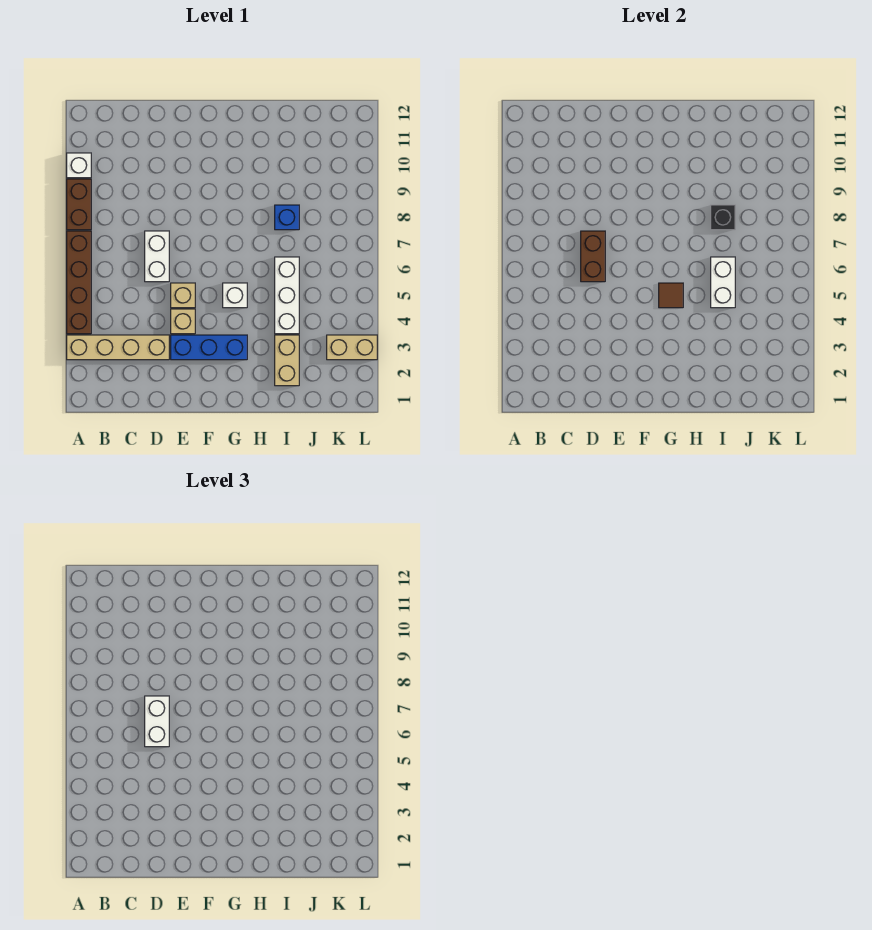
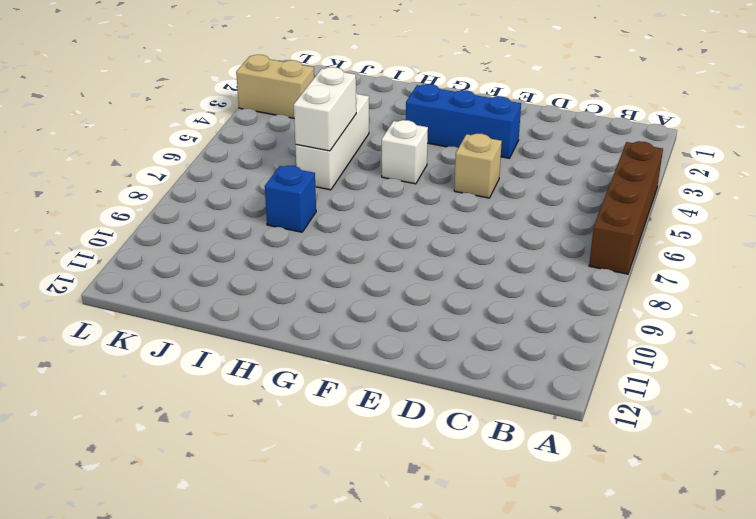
none -> tan brick A3:D3 level 1
none -> brown brick A8:A9 level 1
none -> white brick A10 level 1

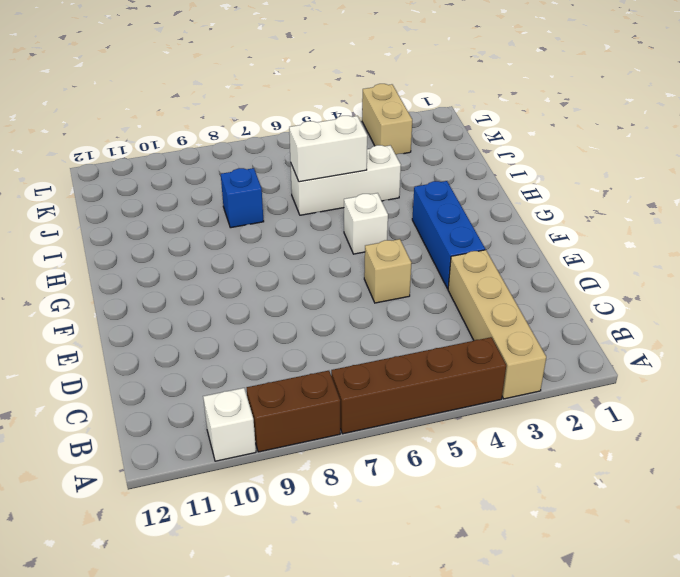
none -> white brick D6:D7 level 1
none -> tan brick E4 level 1
none -> tan brick I2:I3 level 1

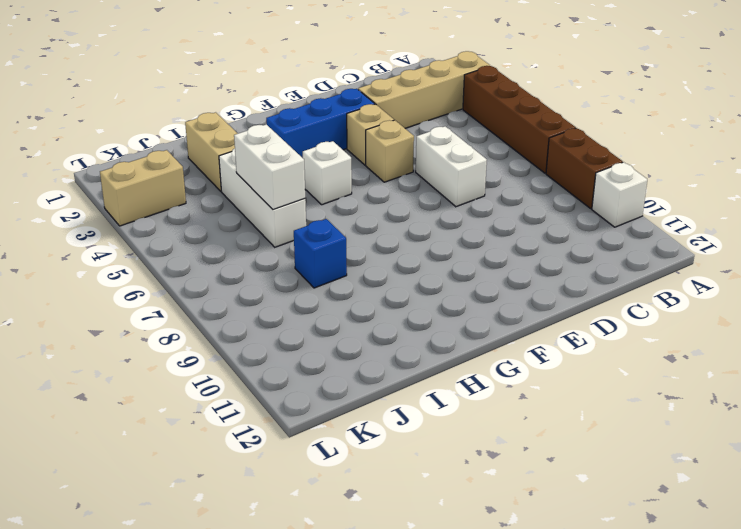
none -> brown brick D6:D7 level 2
none -> brown tile G5 level 2
none -> black brick I8 level 2

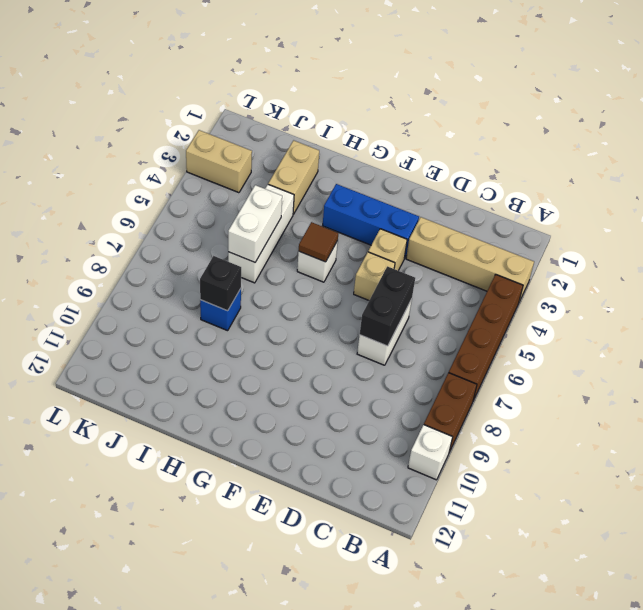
black brick D6:D7 level 2 -> brown brick D6:D7 level 2
none -> white brick D6:D7 level 3

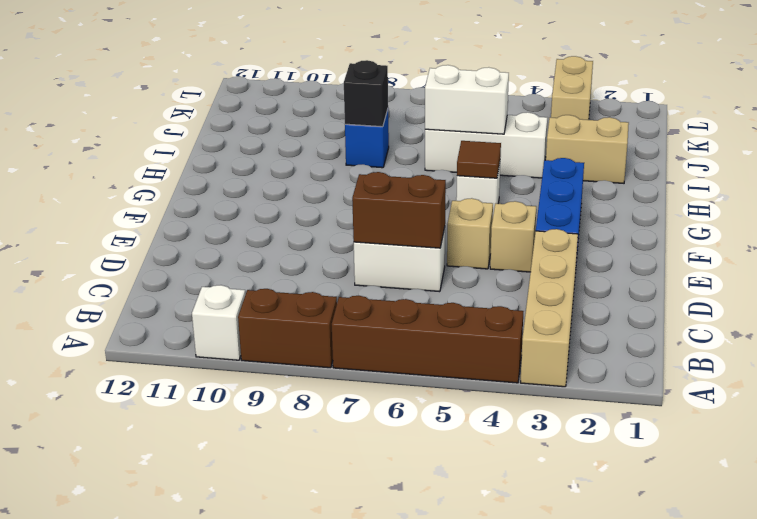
none -> white brick D6:D7 level 3

